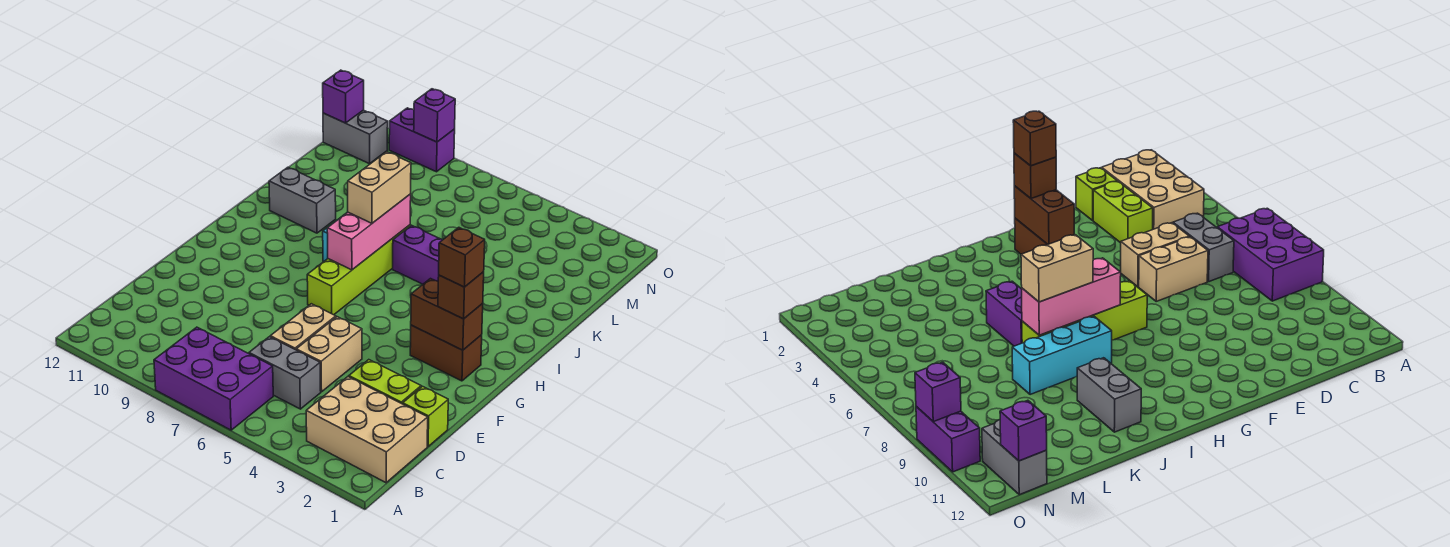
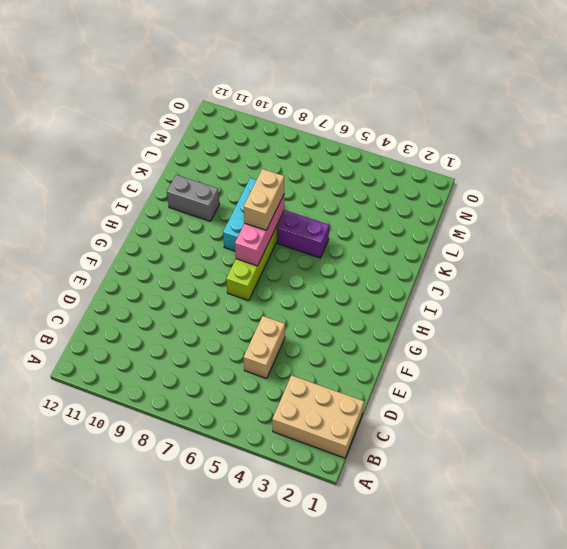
none -> purple brick A6:B8 level 1
none -> grey brick C5:C6 level 1
none -> lime brick D1 level 1

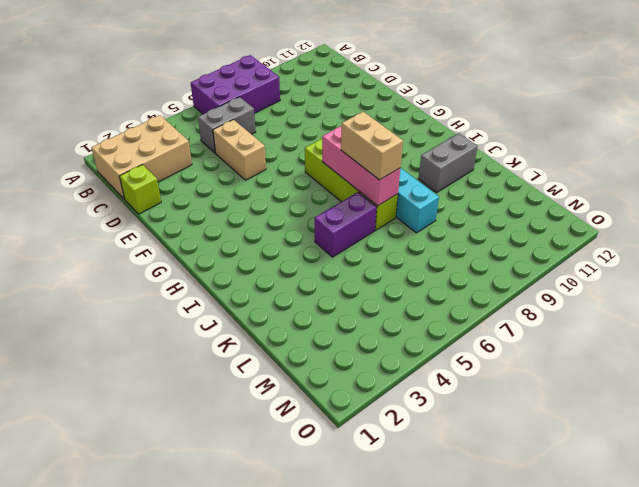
none -> lime brick D2:D3 level 1
none -> tan brick D6:E6 level 1
none -> brown brick G2:G3 level 1

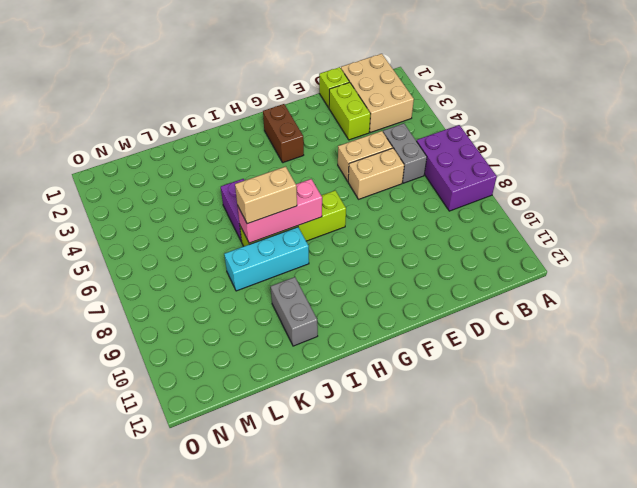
none -> grey brick N11:N12 level 1
none -> purple brick O9:O10 level 1
none -> brown brick G2:G3 level 2

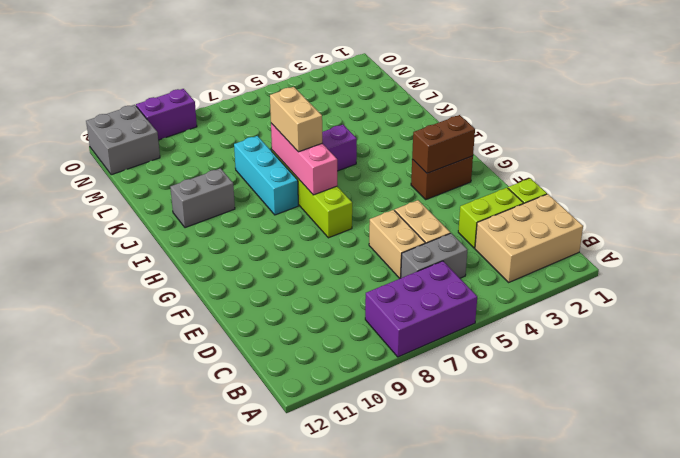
grey brick N11:O12 level 1 -> grey brick N11:N12 level 1
none -> purple brick N12 level 2
none -> purple brick O9 level 2
none -> brown brick G2 level 3

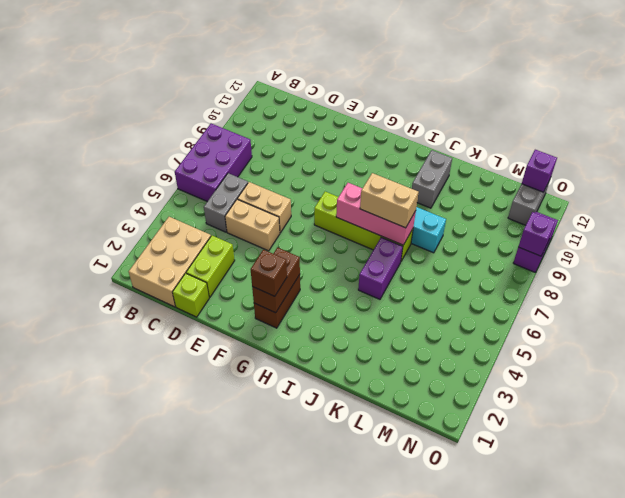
none -> brown brick G2 level 4

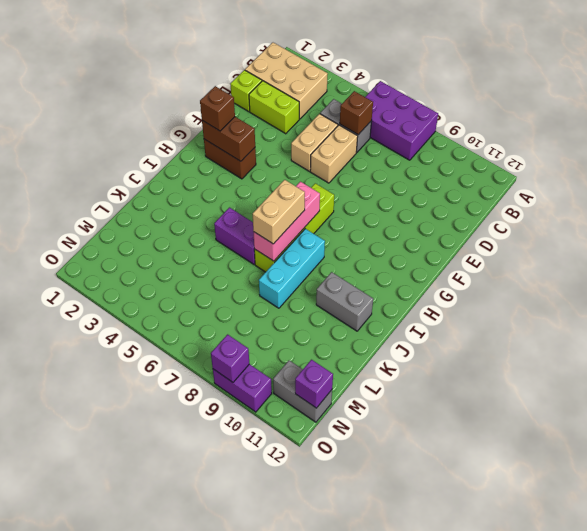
brown brick C6 level 2 -> brown brick G2 level 4

